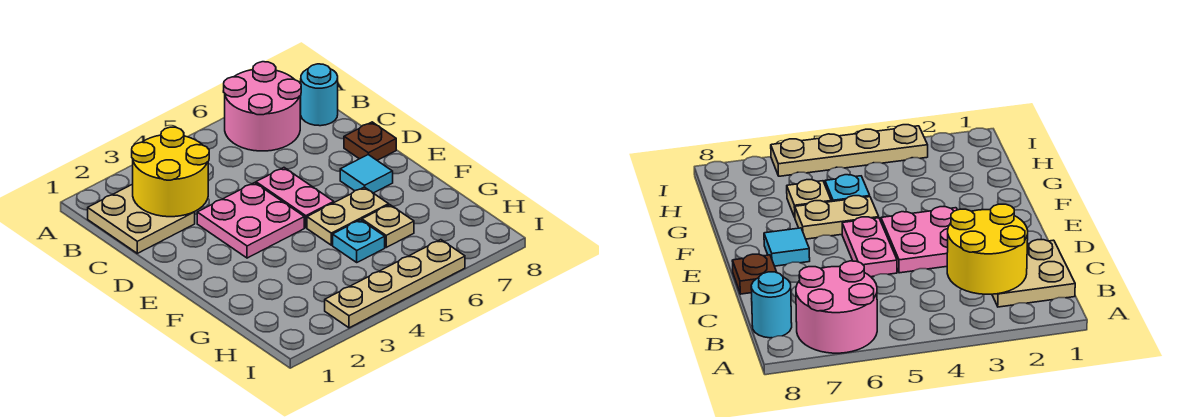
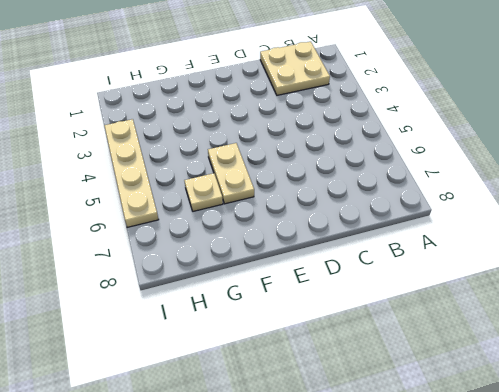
none -> pink round brick A6:B7 level 1
none -> cyan round brick B8 level 1
none -> pink plate D3:E4 level 1

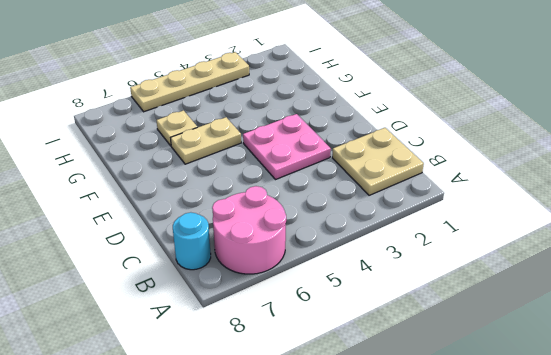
none -> pink plate D5:E5 level 1
none -> brown plate D8 level 1
none -> cyan tile E7 level 1

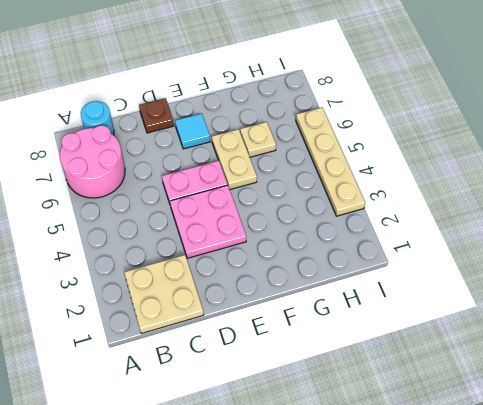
none -> cyan plate G5 level 1
none -> yellow round brick B2:C3 level 2

